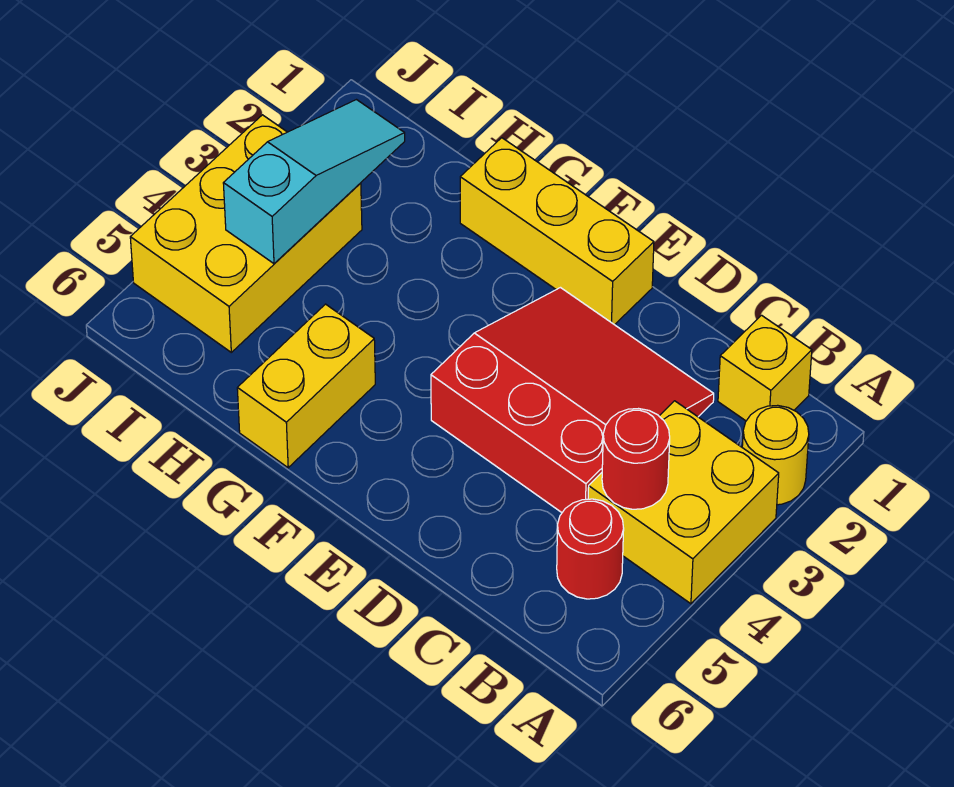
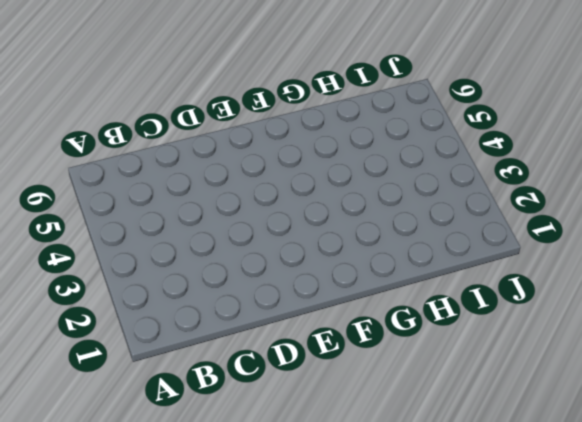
none -> yellow round brick A2 level 1
none -> yellow brick A3:B4 level 1

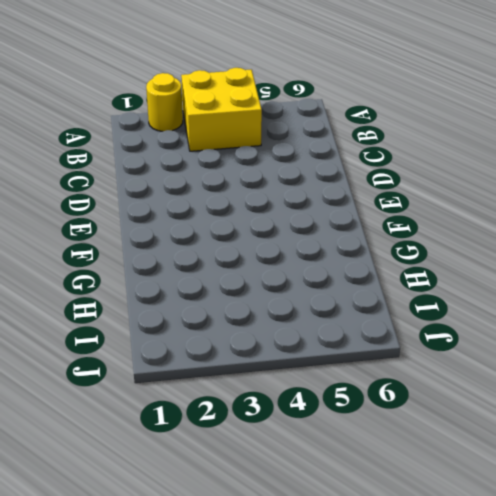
none -> yellow brick B1 level 1
none -> red round brick B5 level 1

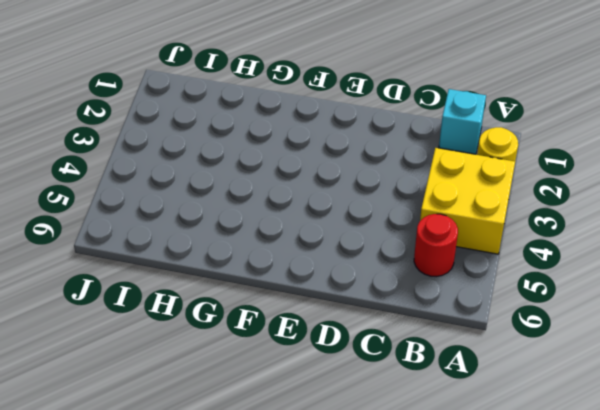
cyan brick B1 level 1 -> yellow brick B1 level 1
none -> red slope C2:E4 level 1 top 4
none -> yellow brick E1:G1 level 1

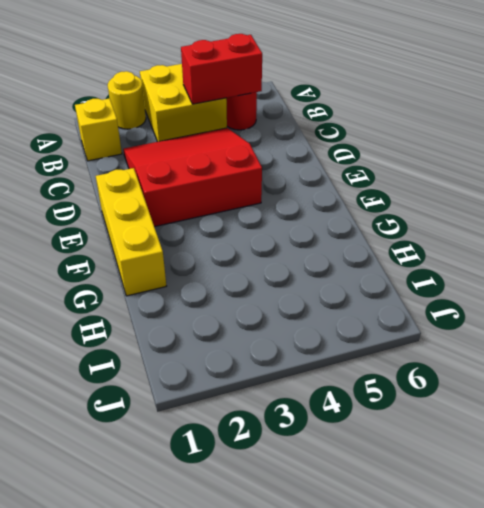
red brick B4:B5 level 2 -> red round brick B4 level 2
red slope C2:E4 level 1 top E -> red slope C2:E4 level 1 top 4
none -> yellow brick G5:G6 level 1
none -> yellow brick I3:J5 level 1

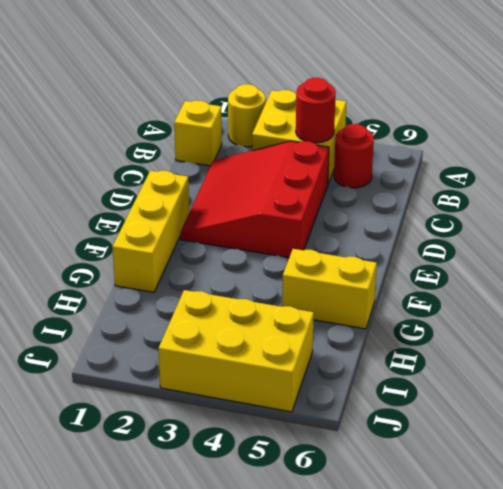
none -> cyan slope I2:I4 level 2 top 4

